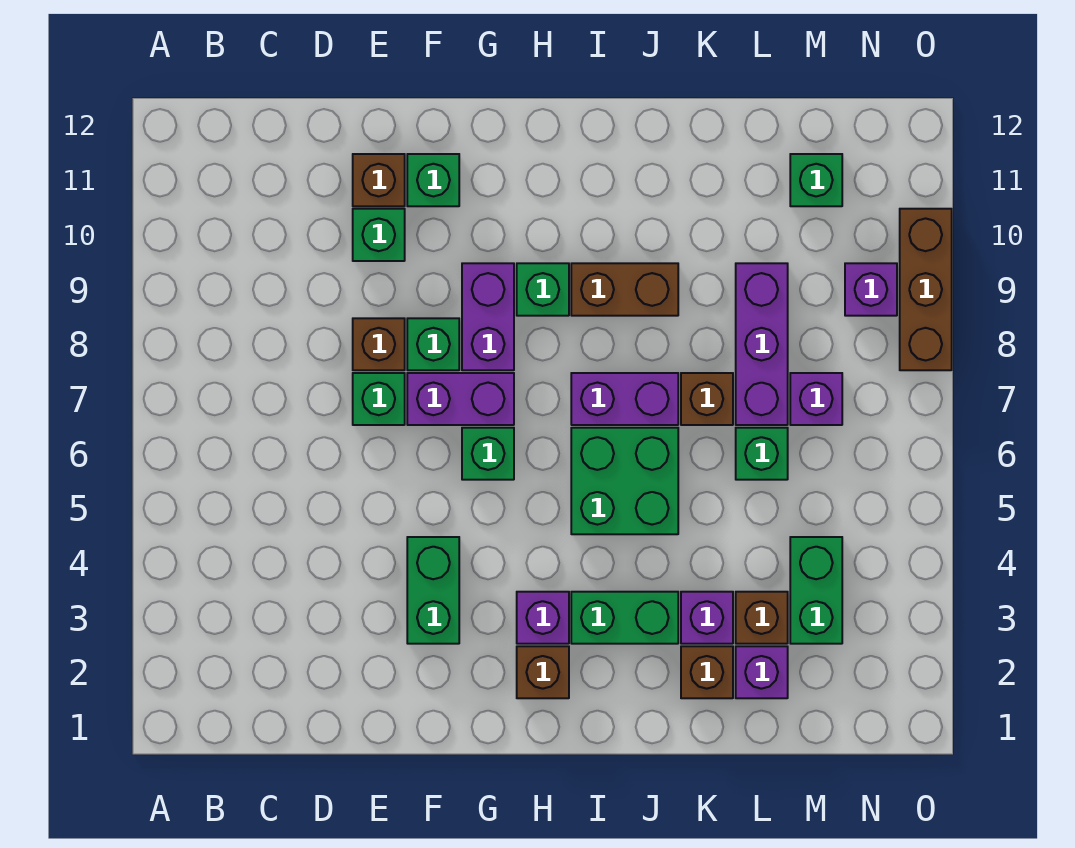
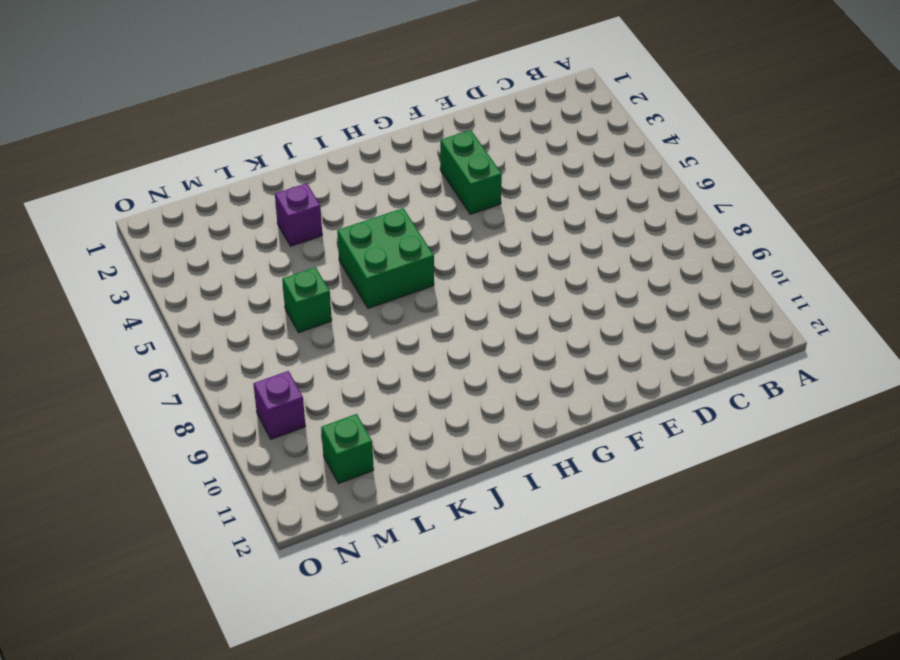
none -> green brick E7 level 1
none -> brown brick E8 level 1
none -> green brick E10 level 1

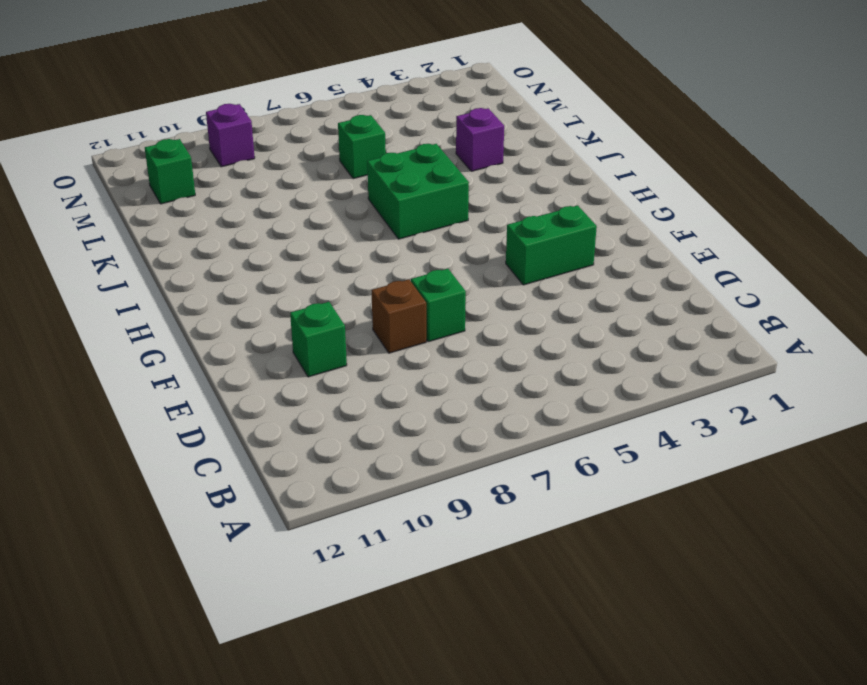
none -> brown brick E11 level 1
none -> purple brick F7:G7 level 1
none -> green brick F8 level 1

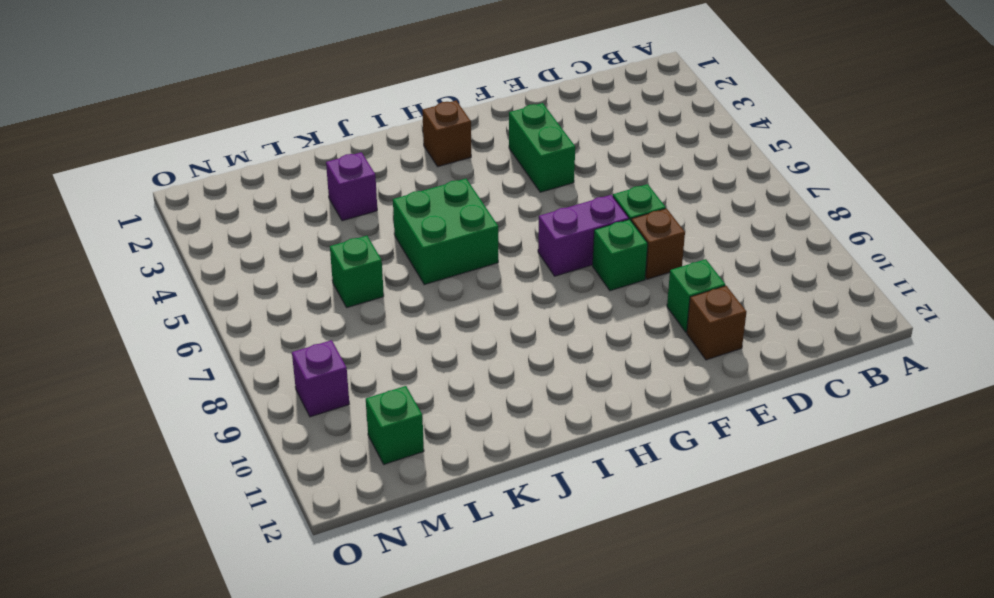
none -> green brick F11 level 1
none -> green brick G6 level 1
none -> purple brick G8:G9 level 1

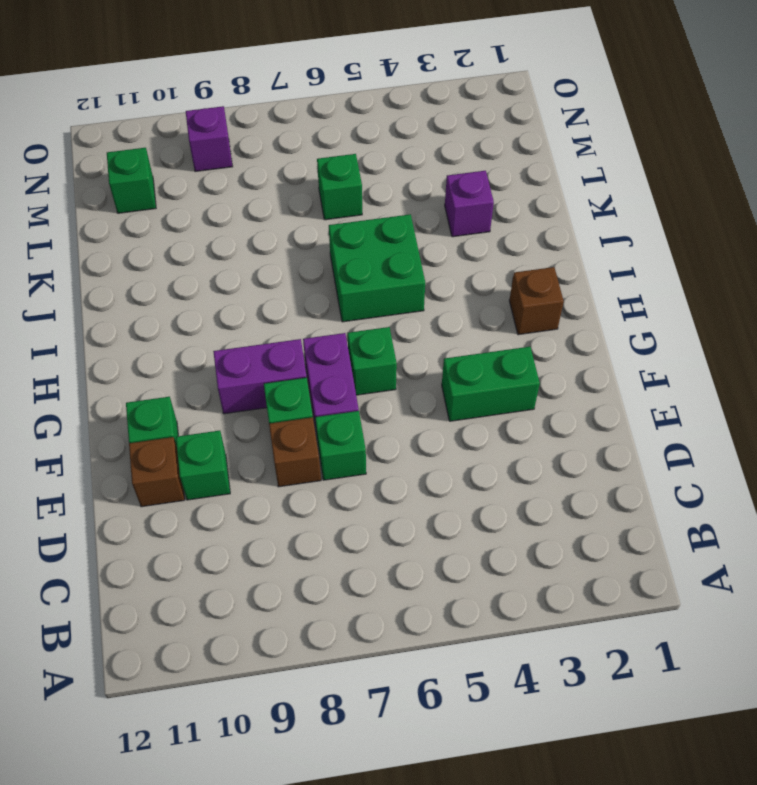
none -> purple brick H3 level 1
none -> green brick H9 level 1
none -> green brick I3:J3 level 1

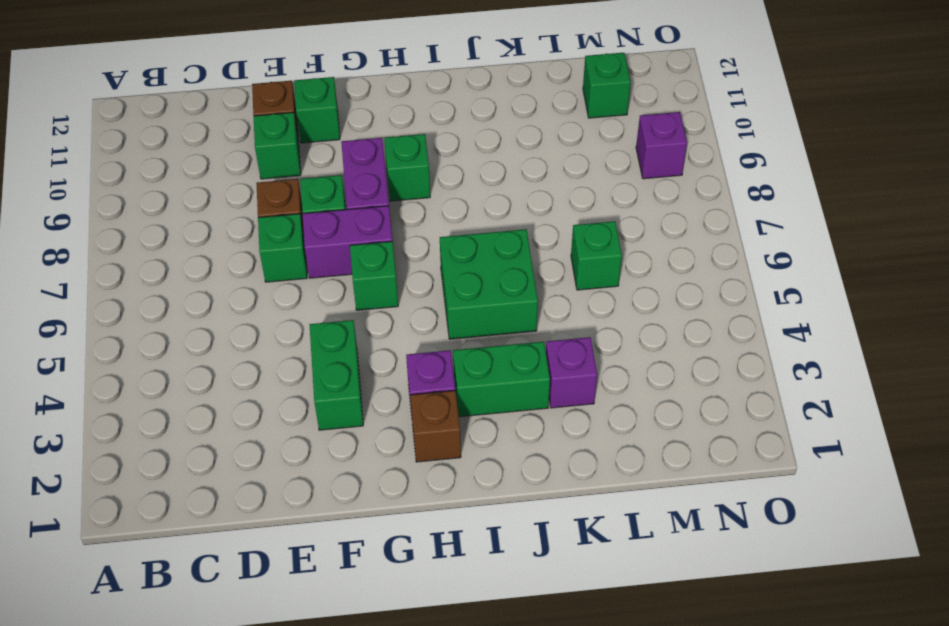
none -> purple brick I7:J7 level 1
none -> brown brick I9:J9 level 1
none -> brown brick K2 level 1

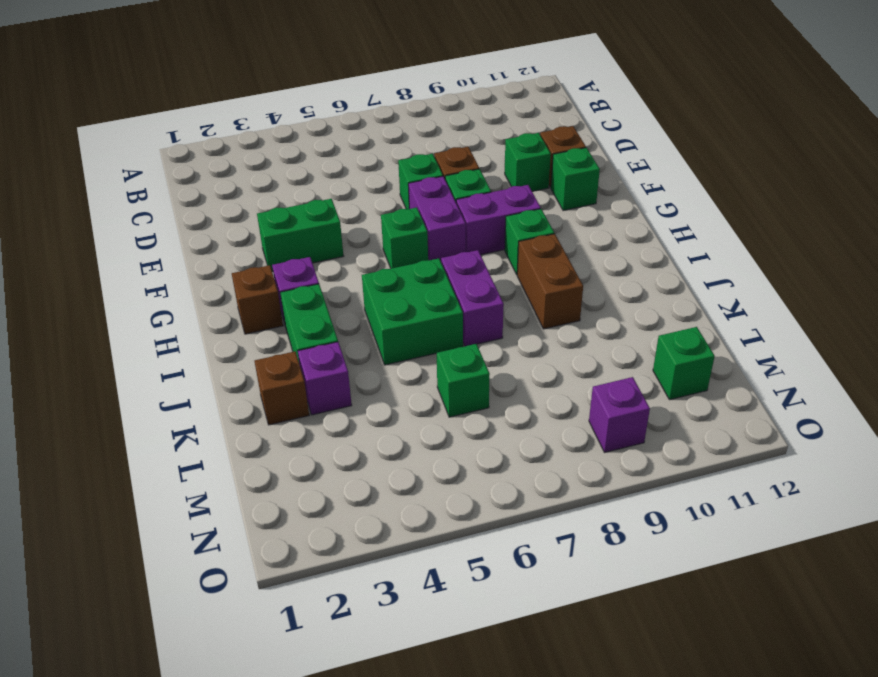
none -> brown brick K7 level 1
none -> purple brick L2 level 1
none -> brown brick L3 level 1

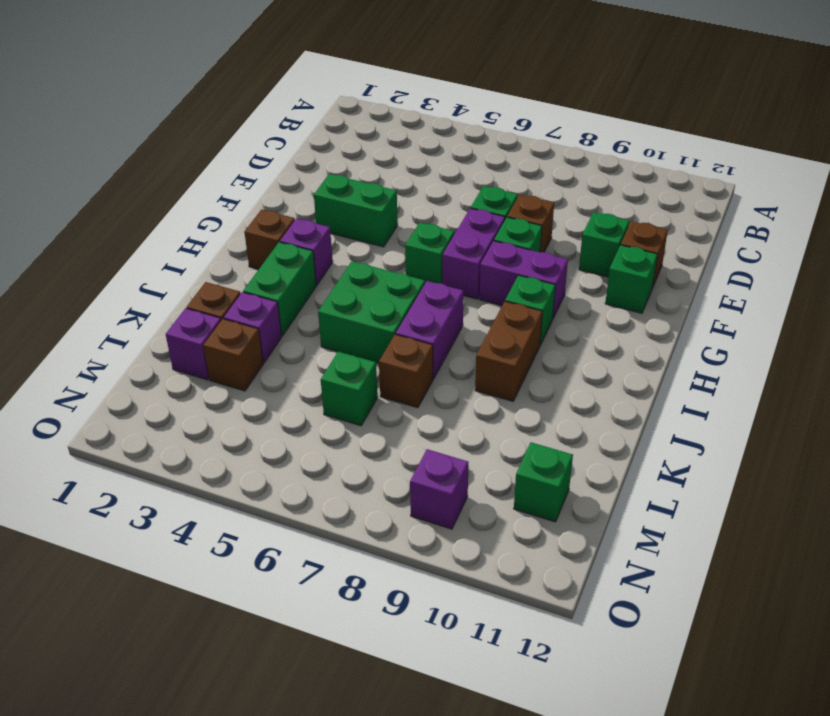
none -> purple brick L7:L9 level 1
none -> green brick M3:M4 level 1
none -> purple brick M7 level 1

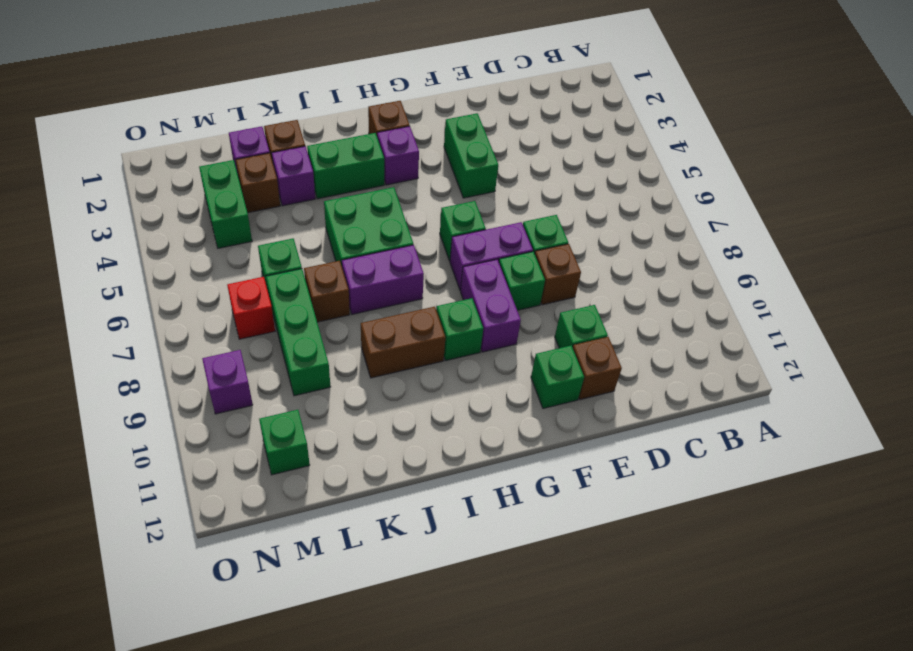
green brick L7:L9 level 1 -> purple brick L7:L9 level 1
red brick M7 level 1 -> purple brick M7 level 1
none -> brown brick O8:O10 level 1

